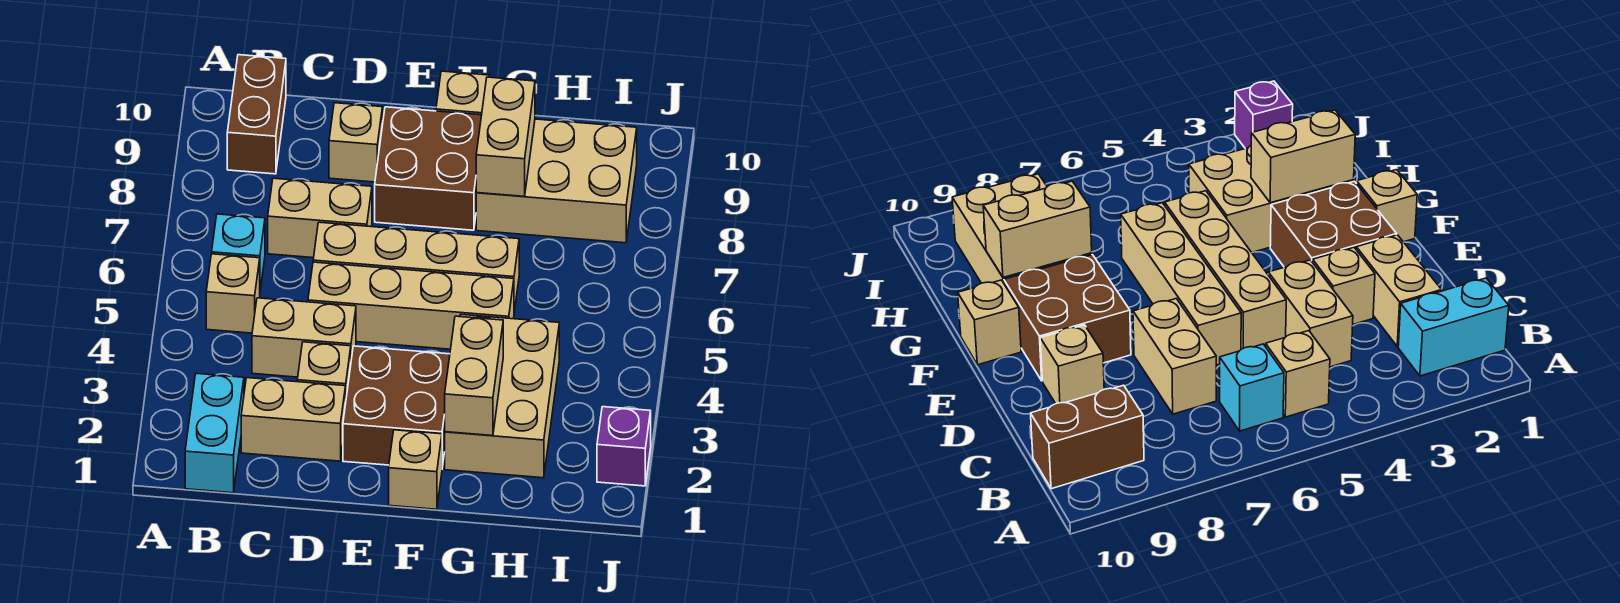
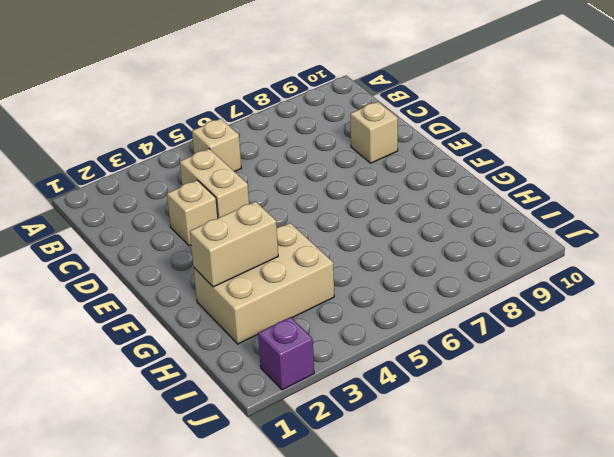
none -> cyan brick B1:B2 level 1
none -> cyan brick B6 level 1
none -> brown brick B9:B10 level 1

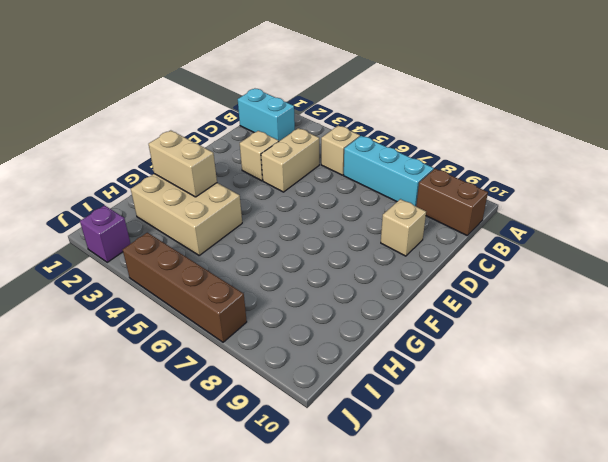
cyan brick B6:B8 level 1 -> cyan brick B6 level 1
brown brick J4:J7 level 1 -> none
none -> tan brick C2:D2 level 1
none -> tan brick C7:D7 level 1
none -> tan brick D5:G5 level 1

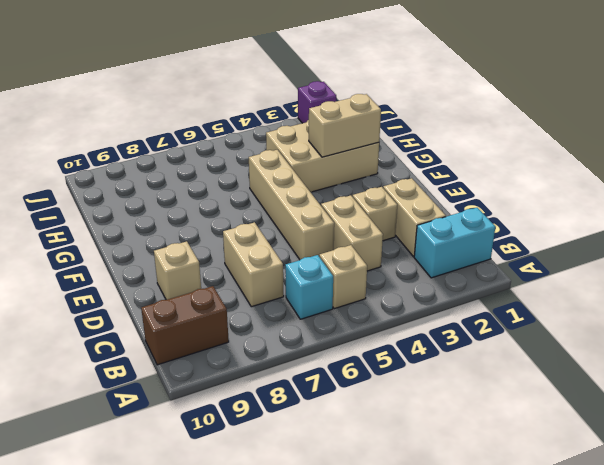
none -> tan brick D6:G6 level 1
none -> brown brick E2:F3 level 1
none -> brown brick E8:F9 level 1

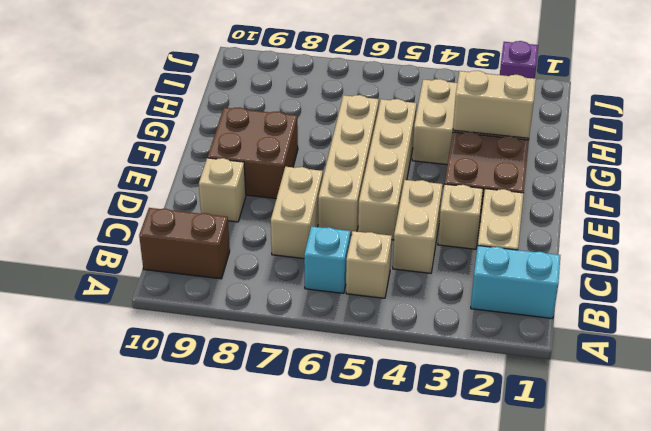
none -> tan brick F1 level 1
none -> tan brick F10 level 1
none -> tan brick G8:I9 level 1

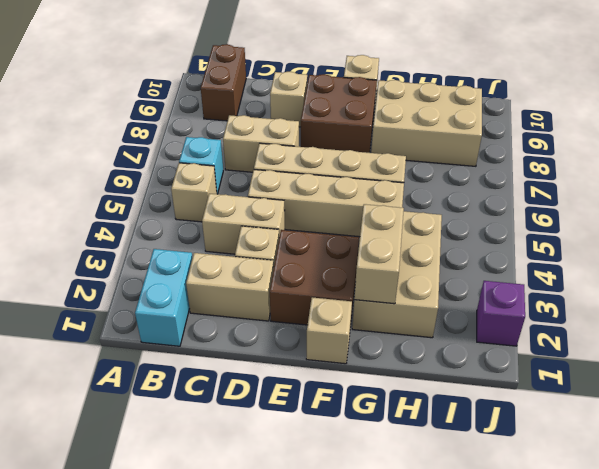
none -> tan brick G8:G9 level 2

